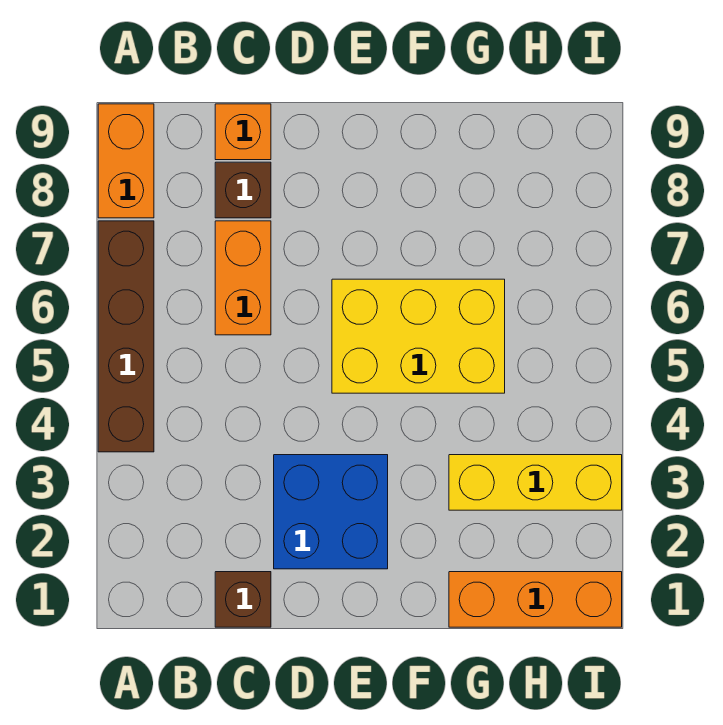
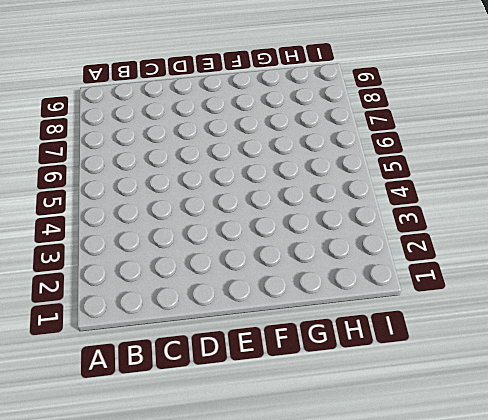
none -> brown brick A4:A7 level 1
none -> orange brick A8:A9 level 1

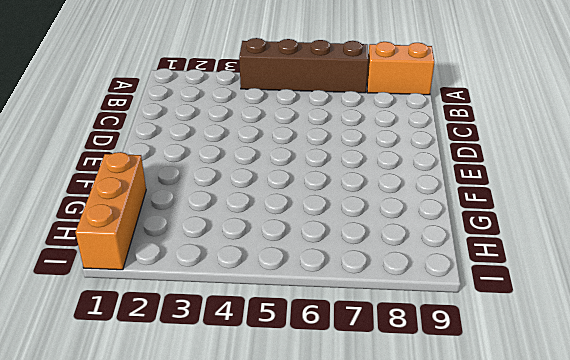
none -> brown brick C1 level 1
none -> orange brick C6:C7 level 1

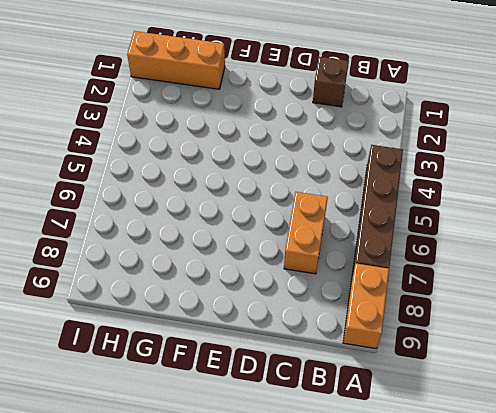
none -> brown brick C8 level 1
none -> orange brick C9 level 1

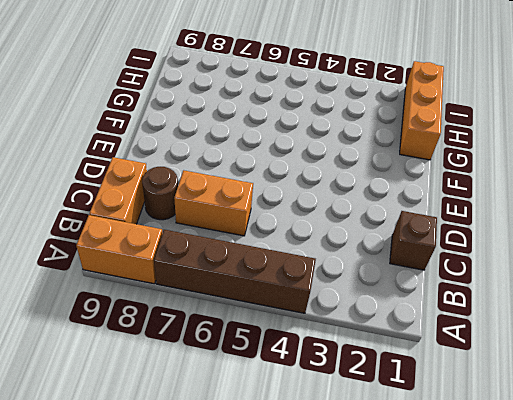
orange brick B9:C9 level 1 -> orange brick C9 level 1
brown round brick C8 level 1 -> brown brick C8 level 1
none -> blue brick D2:E3 level 1
none -> yellow brick E5:G6 level 1

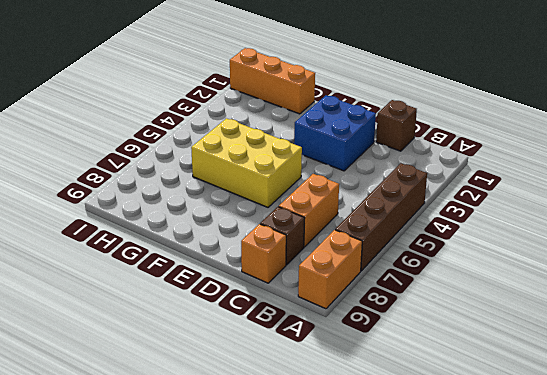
none -> yellow brick G3:I3 level 1

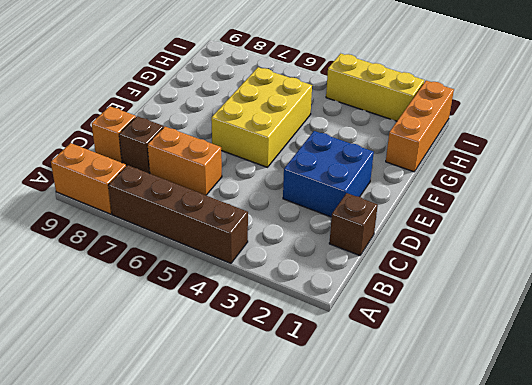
yellow brick I2:I4 level 1 -> yellow brick G3:I3 level 1

